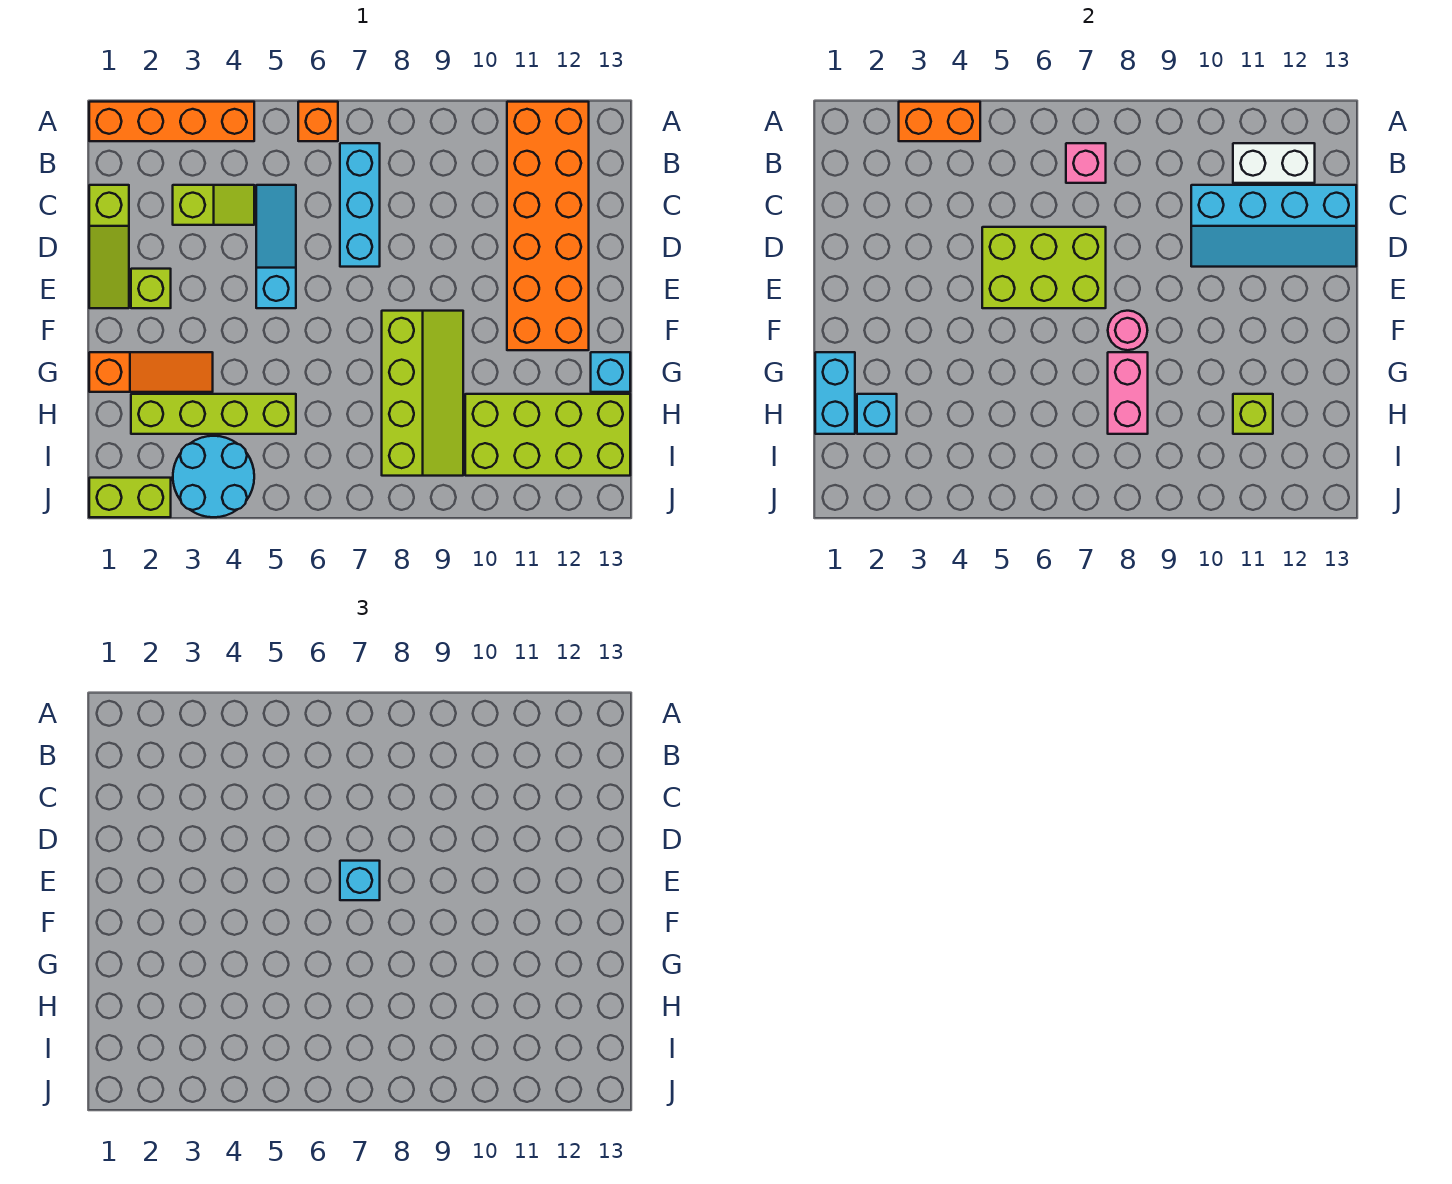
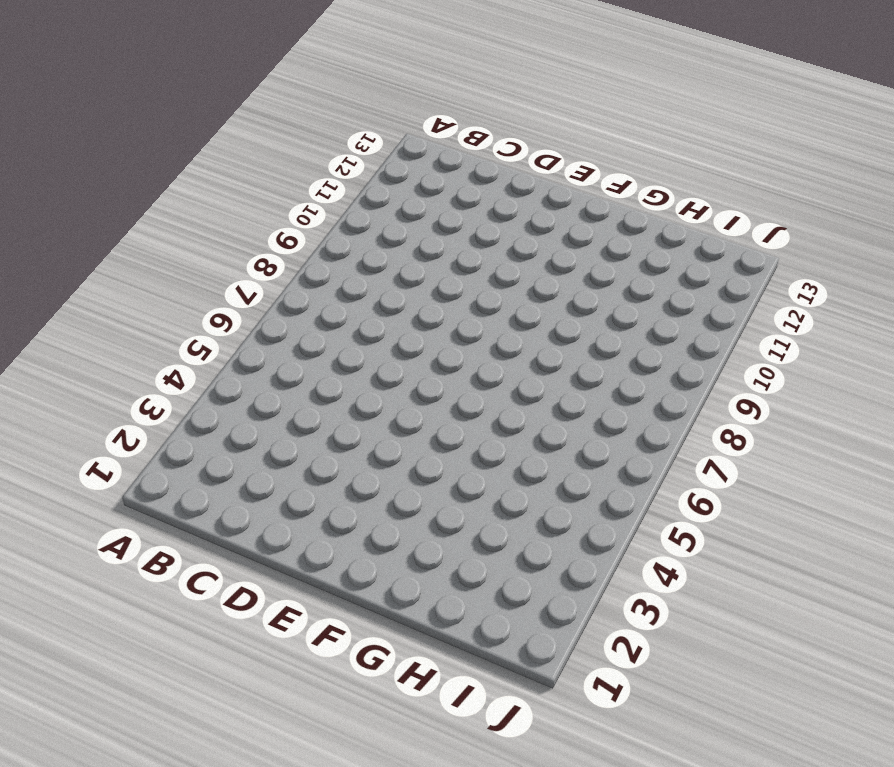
none -> orange brick A1:A4 level 1
none -> orange brick A6 level 1
none -> orange brick A11:F12 level 1

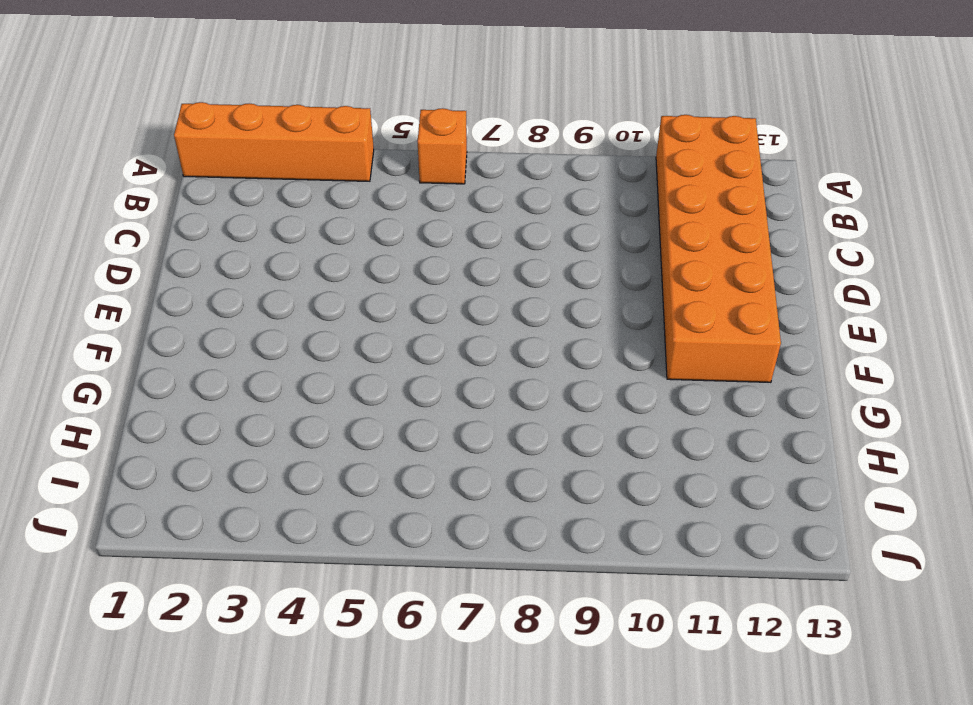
none -> cyan brick B7:D7 level 1
none -> lime slope C1:E1 level 1 top C
none -> lime slope C3:C4 level 1 top 3

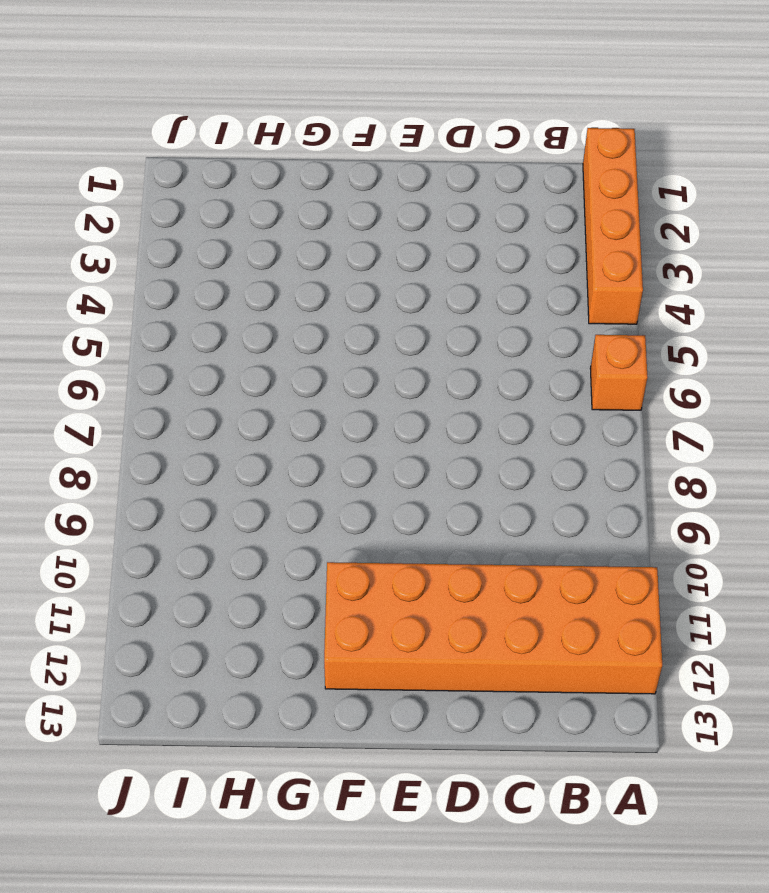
none -> cyan brick B7:D7 level 1
none -> lime slope C1:E1 level 1 top C
none -> lime slope C3:C4 level 1 top 3

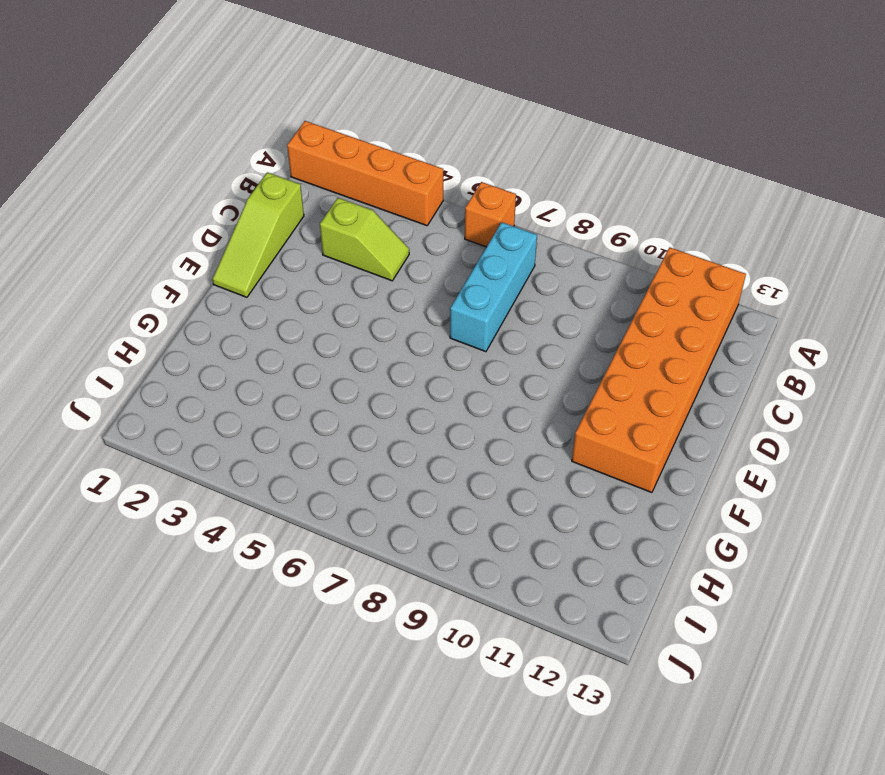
none -> cyan slope C5:E5 level 1 top E
none -> lime brick E2 level 1
none -> lime slope F8:I9 level 1 top 8

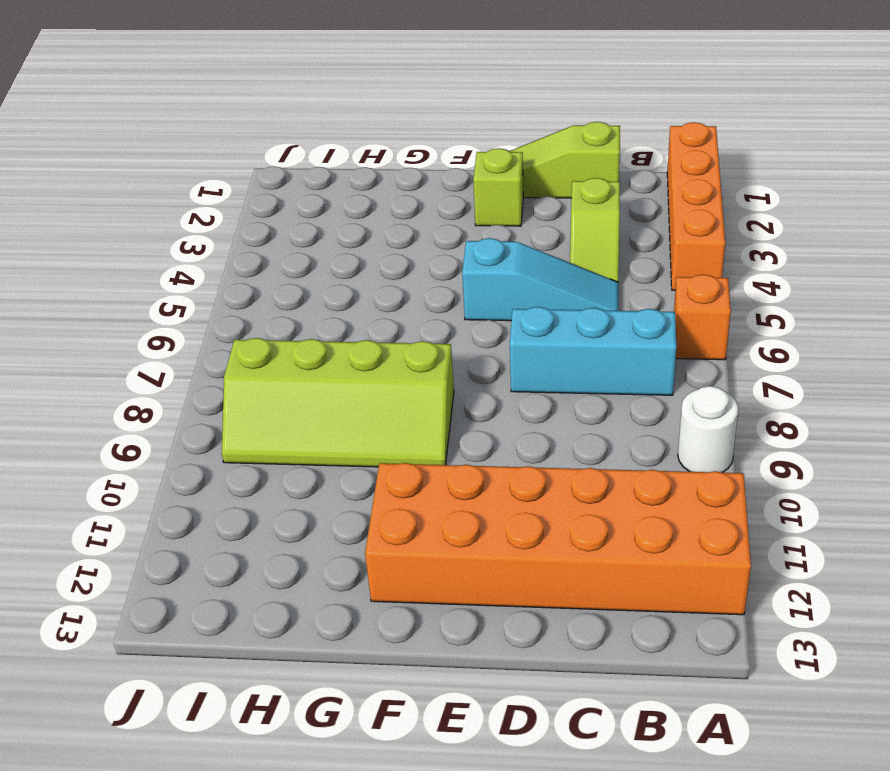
white round brick A9 level 1 -> none
none -> orange slope G1:G3 level 1 top 1
none -> cyan brick G13 level 1
none -> lime brick H2:H5 level 1

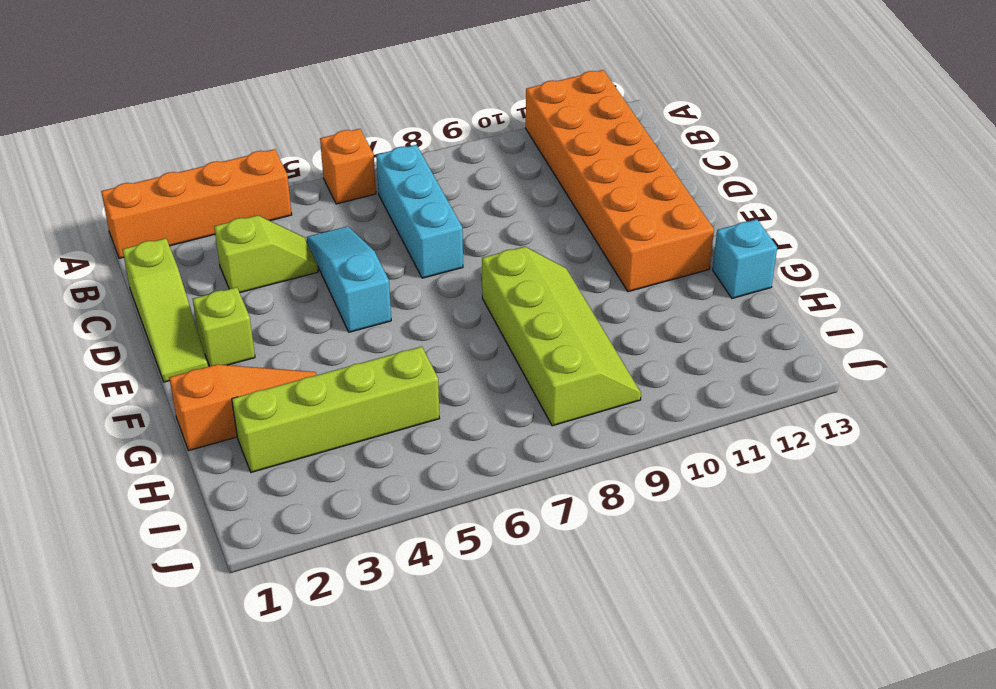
none -> lime brick H10:I13 level 1
none -> cyan round brick I3:J4 level 1
none -> lime brick J1:J2 level 1

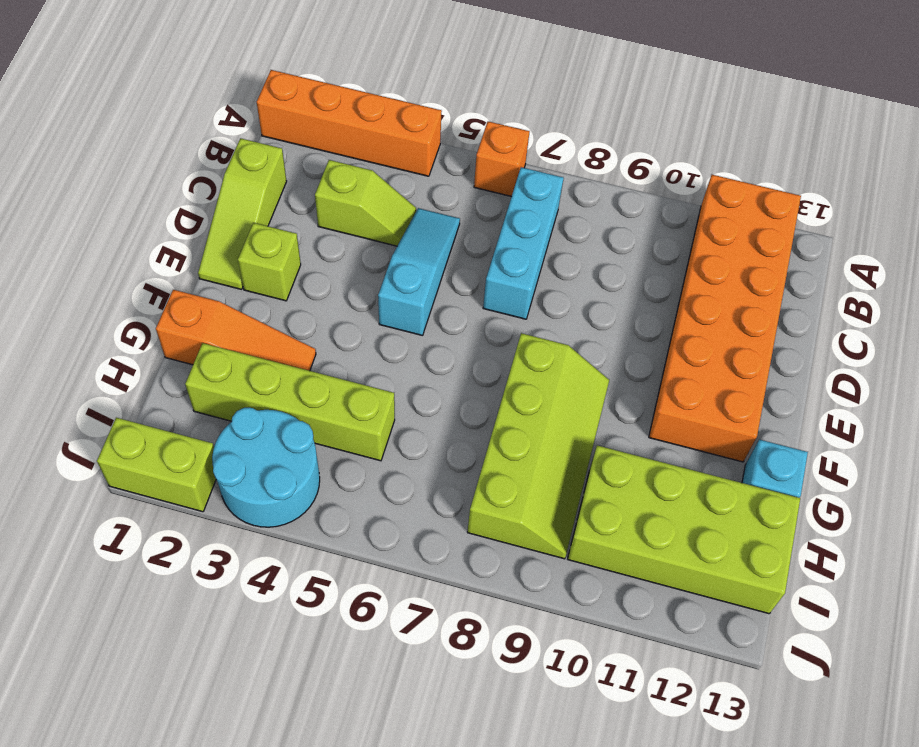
none -> orange brick A3:A4 level 2
none -> pink brick B7 level 2
none -> white brick B11:B12 level 2

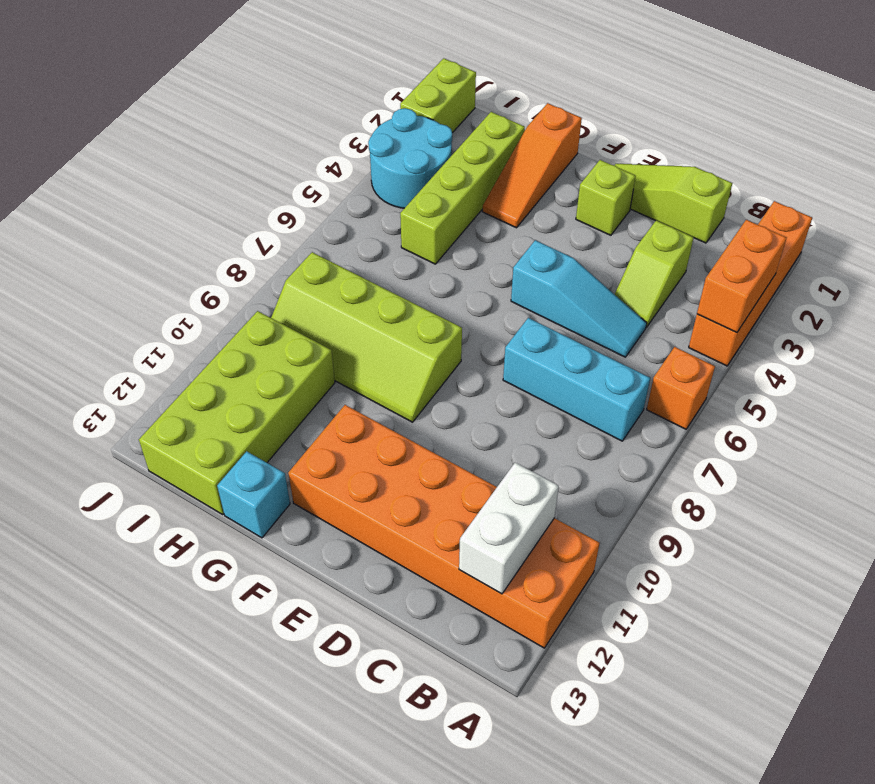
none -> pink brick B7 level 2
none -> cyan slope C10:D13 level 2 top C
none -> lime brick D5:E7 level 2

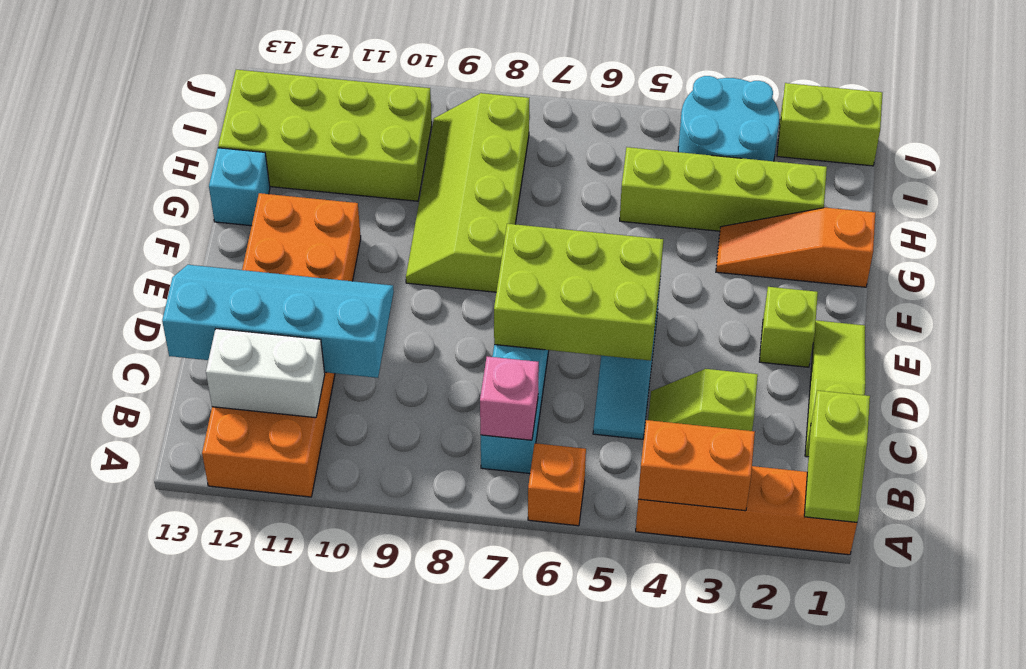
lime slope A1:B1 level 2 top B -> none
none -> pink round brick F8 level 2
none -> cyan brick G1:H1 level 2
none -> pink brick G8:H8 level 2

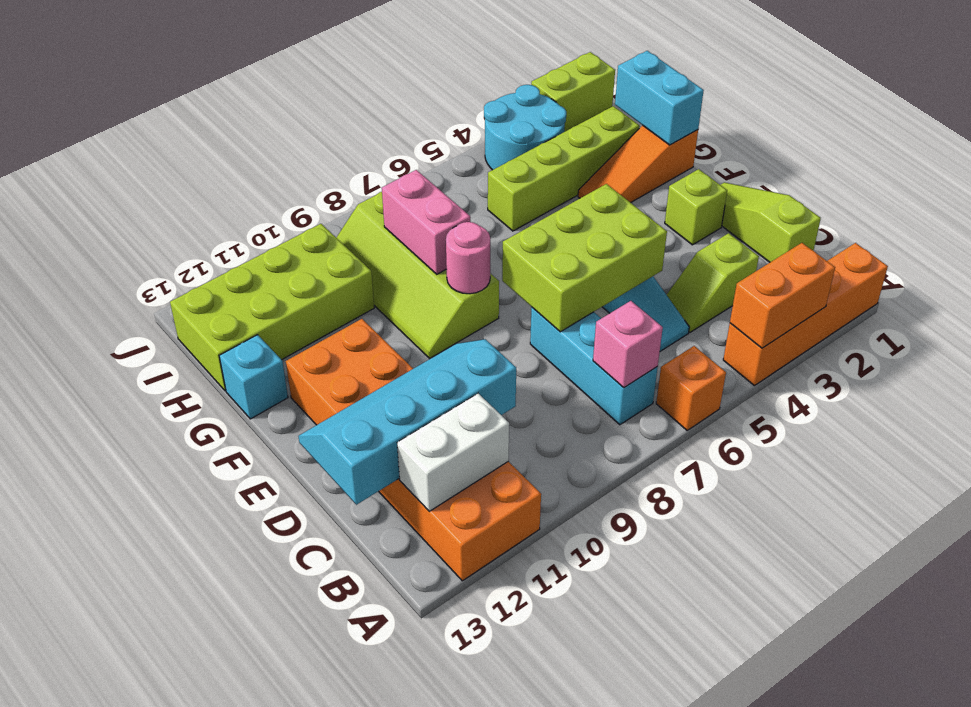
none -> cyan brick H2 level 2
none -> lime brick H11 level 2
none -> cyan brick E7 level 3

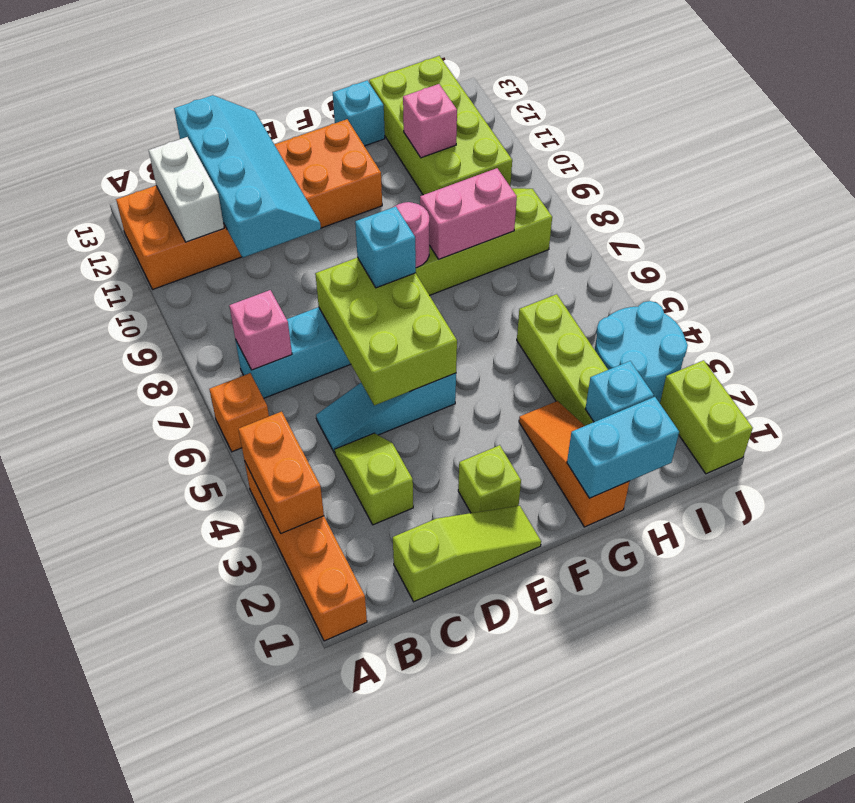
pink brick H11 level 2 -> lime brick H11 level 2

